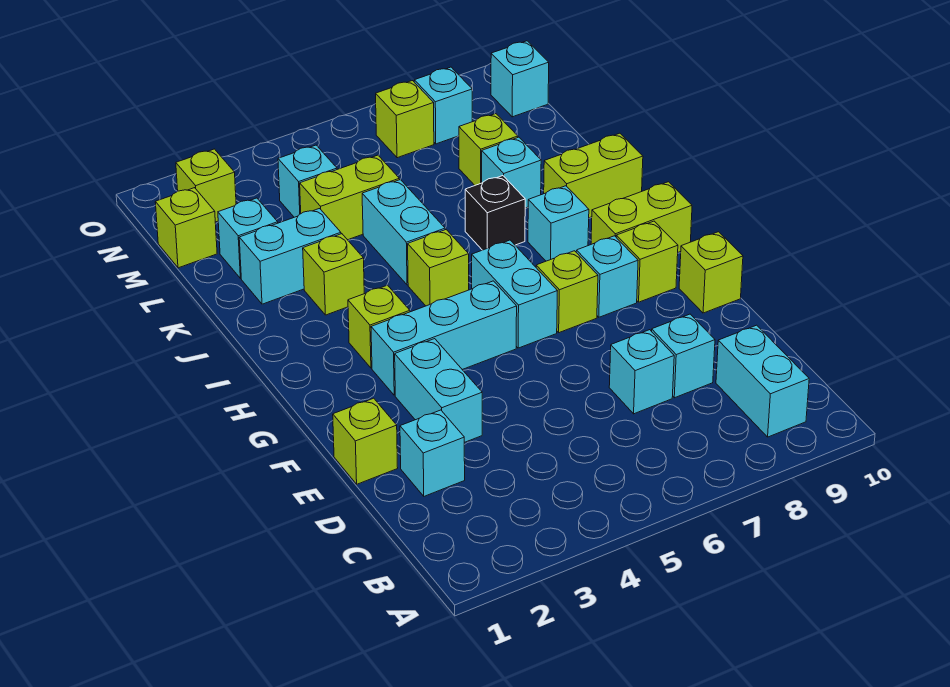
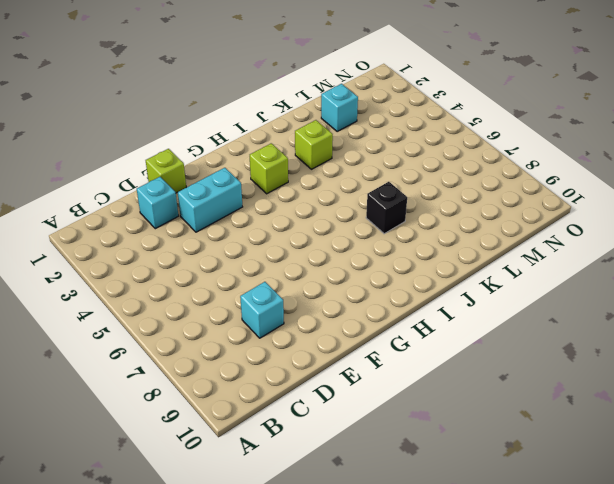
none -> cyan brick B9:C9 level 1
none -> cyan brick D7 level 1
none -> lime brick F10 level 1
none -> cyan brick G3:G5 level 1

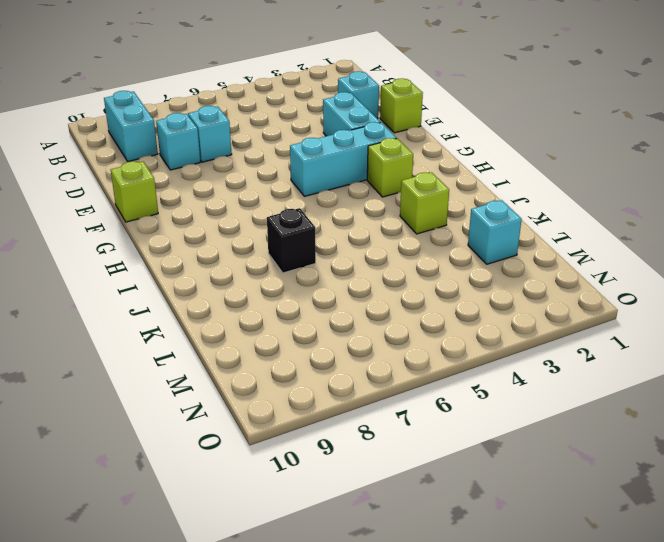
none -> cyan brick G6:H6 level 1
none -> lime brick G7 level 1
none -> cyan brick G8 level 1
none -> lime brick G9 level 1

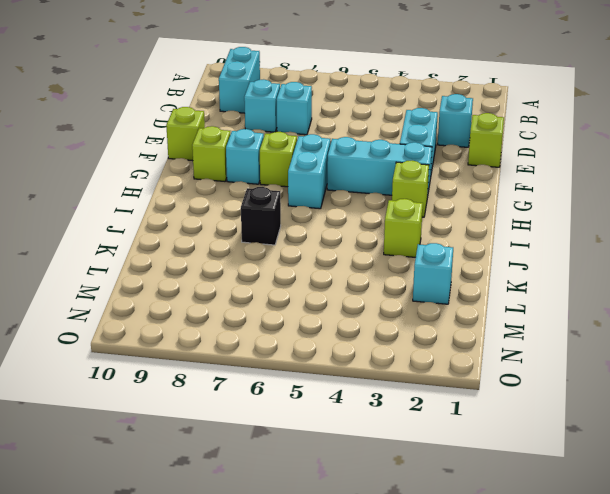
none -> lime brick H9:H10 level 1
none -> lime brick I5 level 1
none -> cyan brick I8 level 1
none -> cyan brick J5:K5 level 1

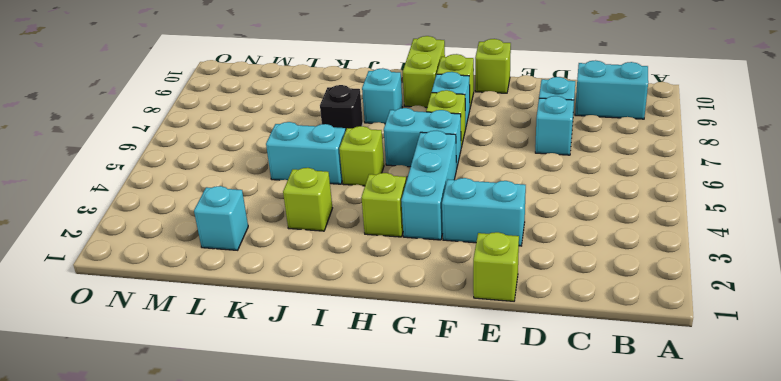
none -> cyan brick D2 level 1
none -> lime brick J9:J10 level 1
none -> cyan brick K2:K3 level 1
none -> cyan brick K8 level 1

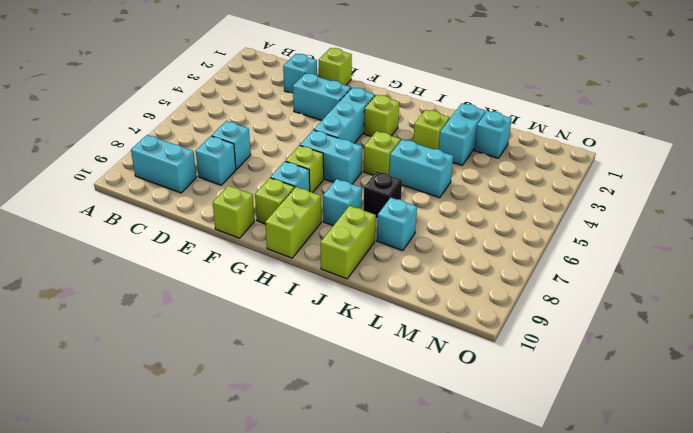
none -> lime brick L4:L5 level 1
none -> lime brick L8 level 1
none -> lime brick M1 level 1
none -> cyan brick M4 level 1

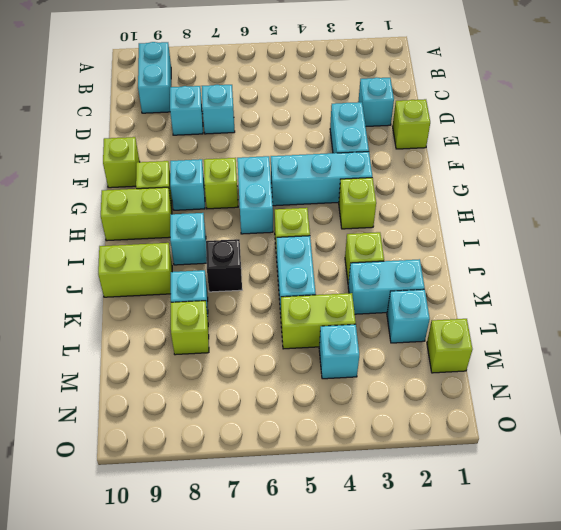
none -> lime brick N2 level 1
none -> lime brick N7 level 1
none -> cyan brick N8 level 1
none -> cyan brick N10 level 1

